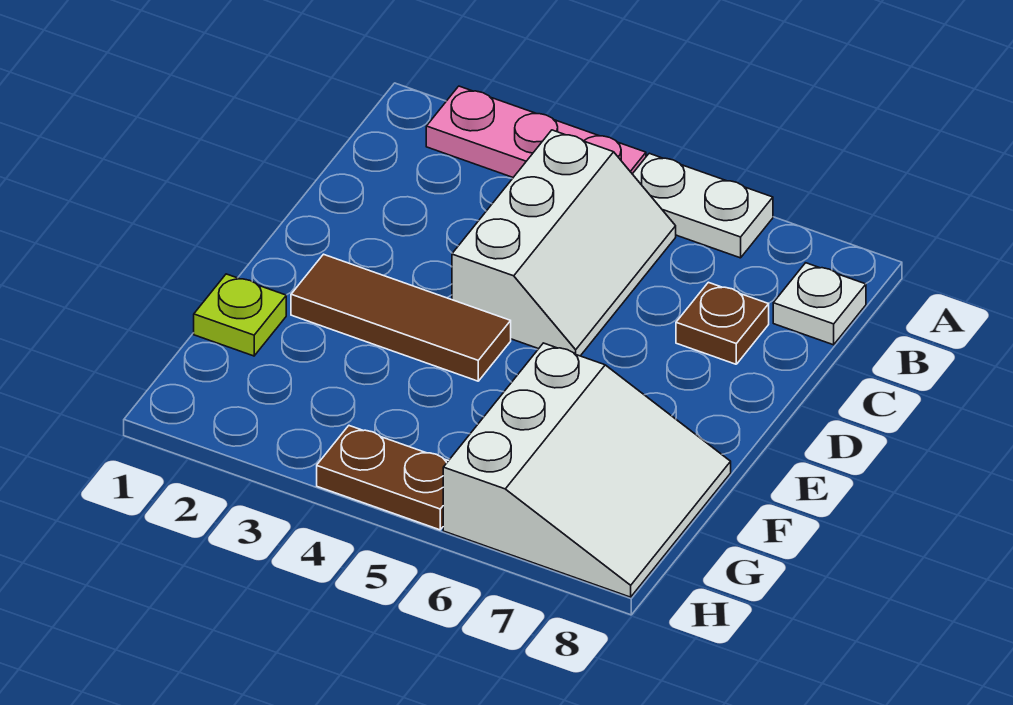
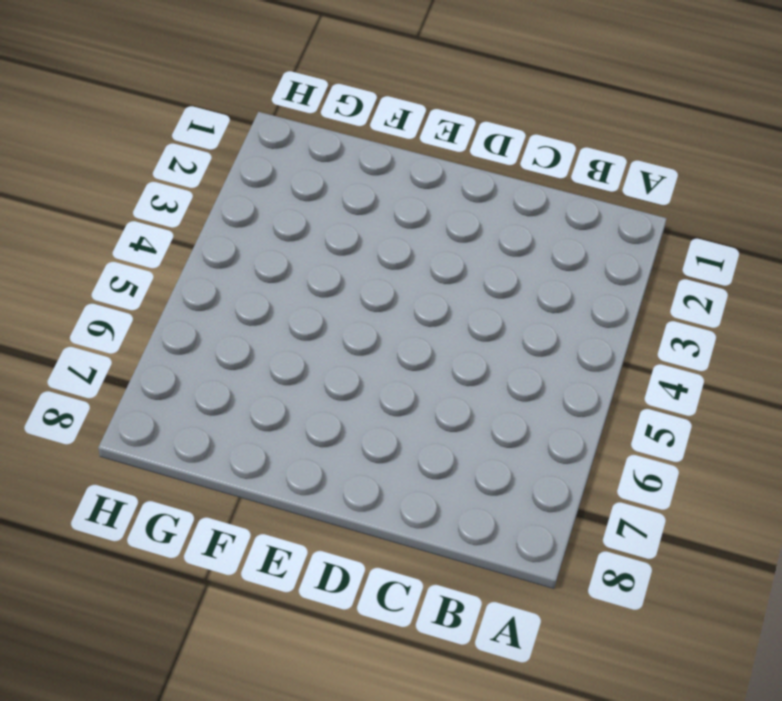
none -> pink plate A2:A4 level 1
none -> white plate A5:A6 level 1

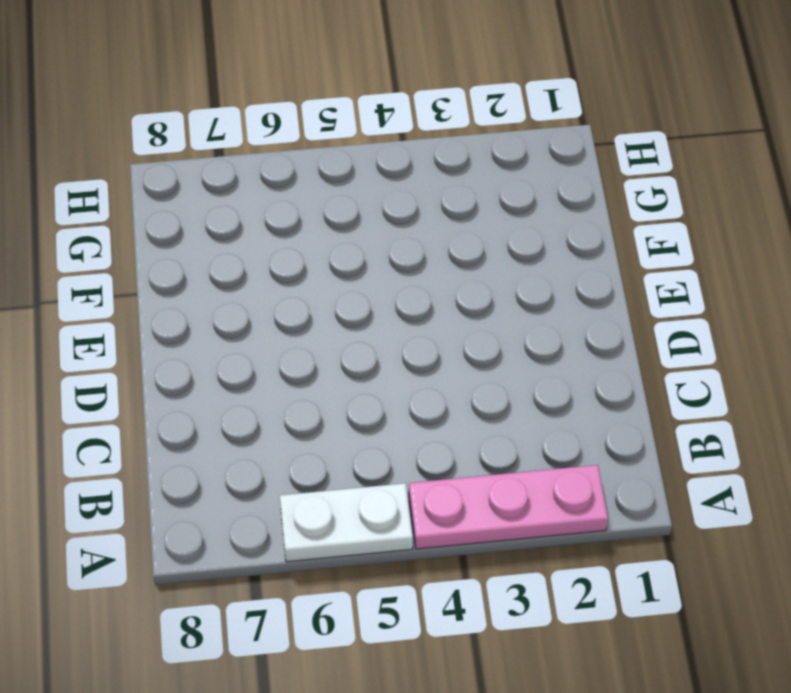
none -> white slope B4:D5 level 1 top 4
none -> white plate B8 level 1

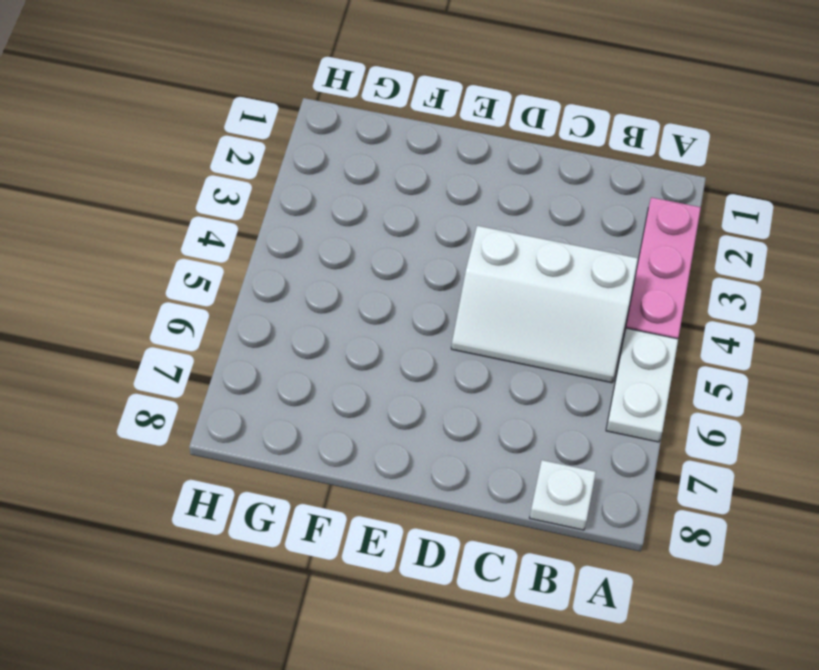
none -> brown plate C7 level 1
none -> brown tile E2:E4 level 1

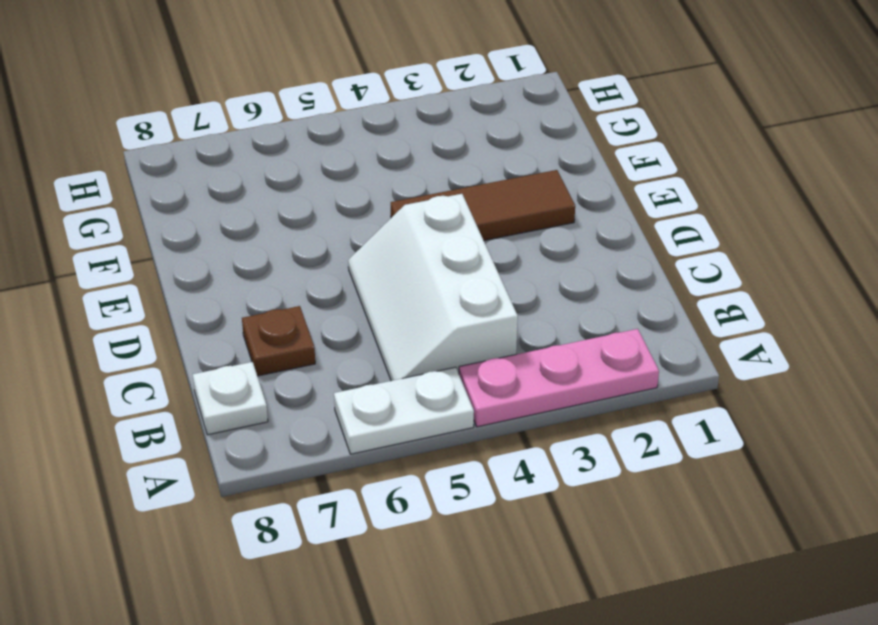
none -> lime plate F1 level 1
none -> white slope F6:H8 level 1 top 6

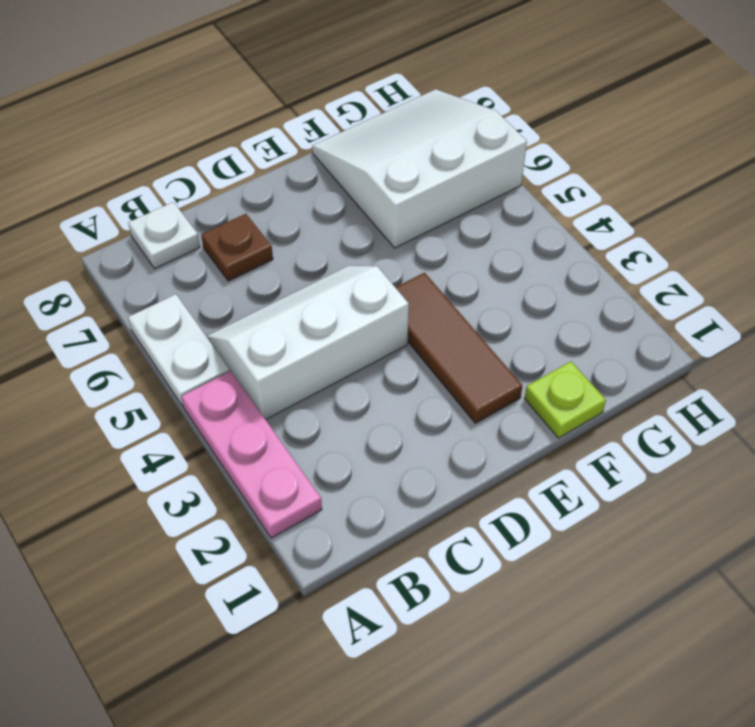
none -> brown plate H4:H5 level 1

